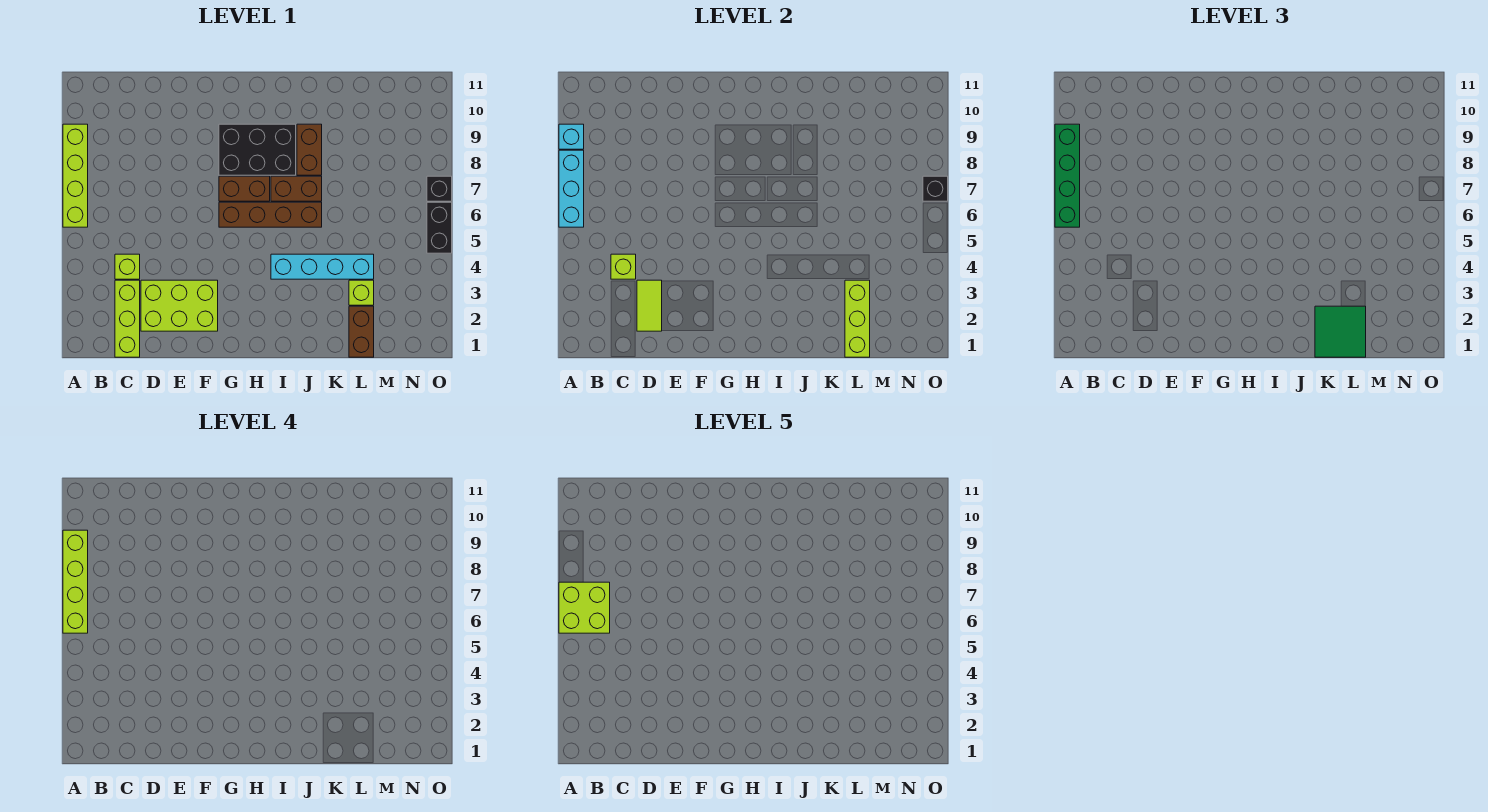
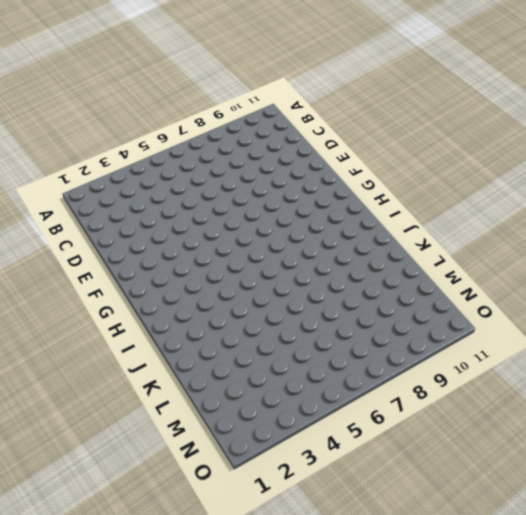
none -> lime brick A6:A9 level 1
none -> lime brick C1:C3 level 1
none -> lime brick C4 level 1

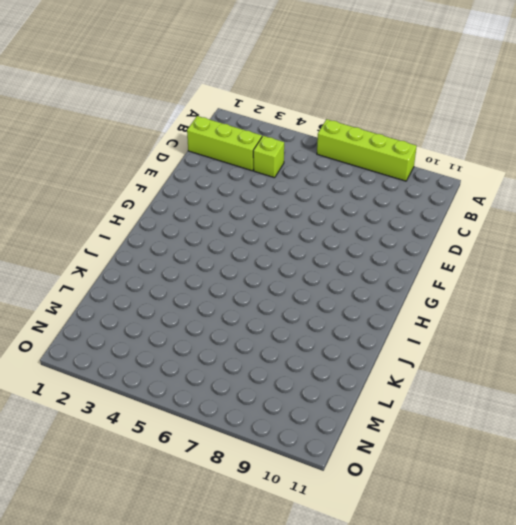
none -> lime brick D2:F3 level 1
none -> brown brick G6:J6 level 1
none -> brown brick G7:H7 level 1

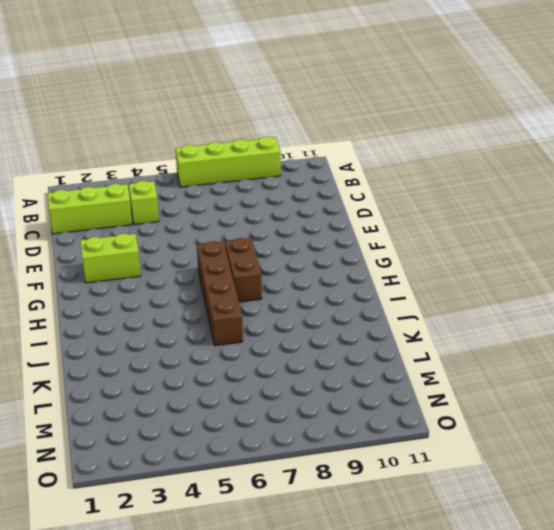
lime brick F2:F3 level 1 -> lime brick D2:F3 level 1
none -> black brick G8:I9 level 1
none -> cyan brick I4:L4 level 1
none -> brown brick I7:J7 level 1

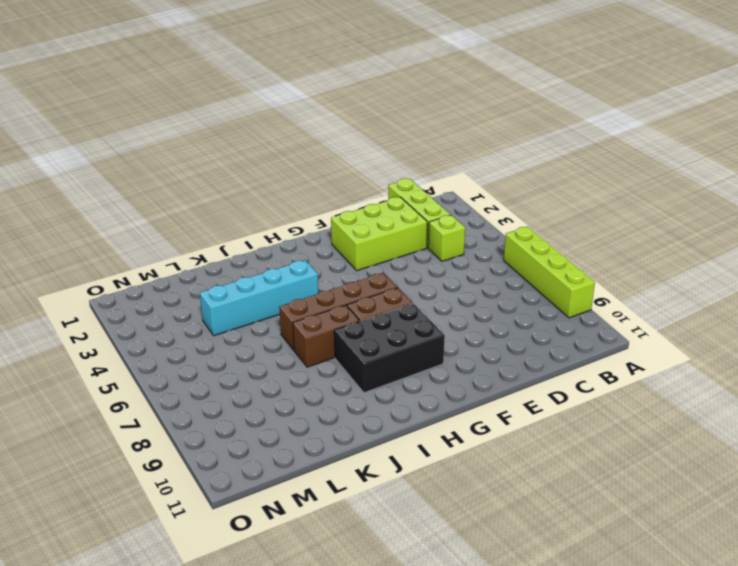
none -> brown brick J8:J9 level 1
none -> brown brick L1:L2 level 1
none -> lime brick L3 level 1

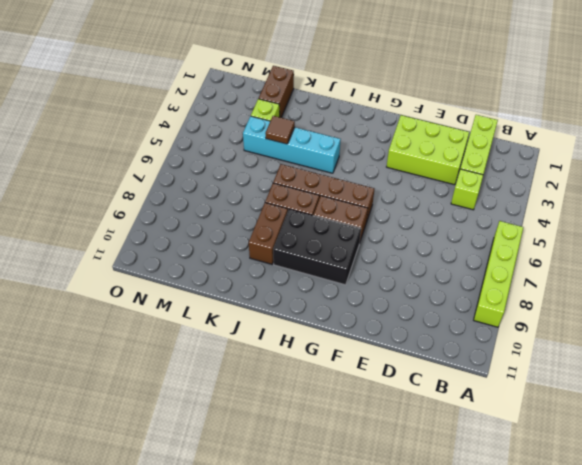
brown tile K4 level 2 -> none
none -> black brick O5:O6 level 1
none -> black brick O7 level 1
none -> cyan brick A6:A8 level 2

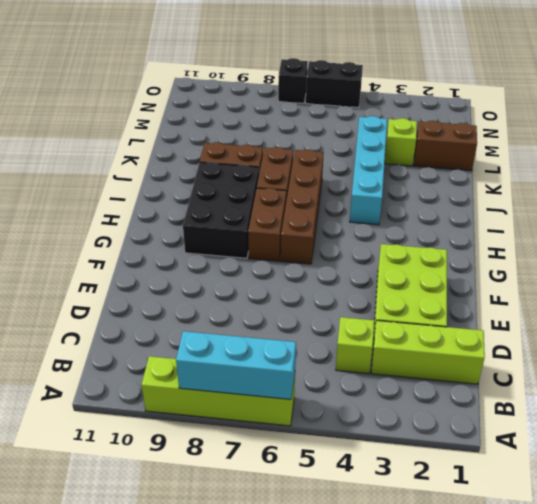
none -> cyan brick A9 level 2
none -> lime brick C4 level 2
none -> lime tile D2:D3 level 2

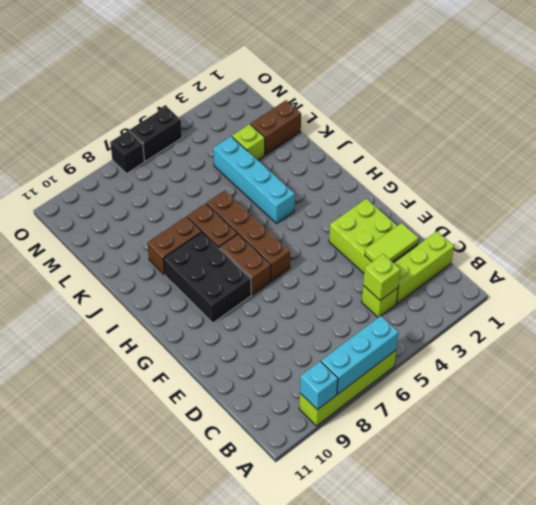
none -> lime brick L1:L3 level 2
none -> black brick O7 level 2
none -> green brick A6:A9 level 3

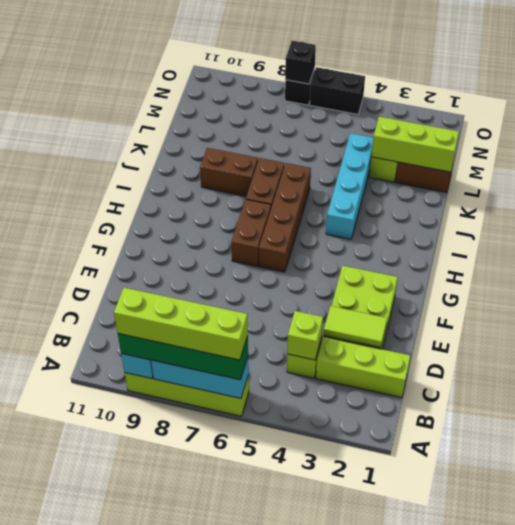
none -> black brick G8:I9 level 1
none -> green tile K1:L2 level 3
none -> lime brick A6:B7 level 5

